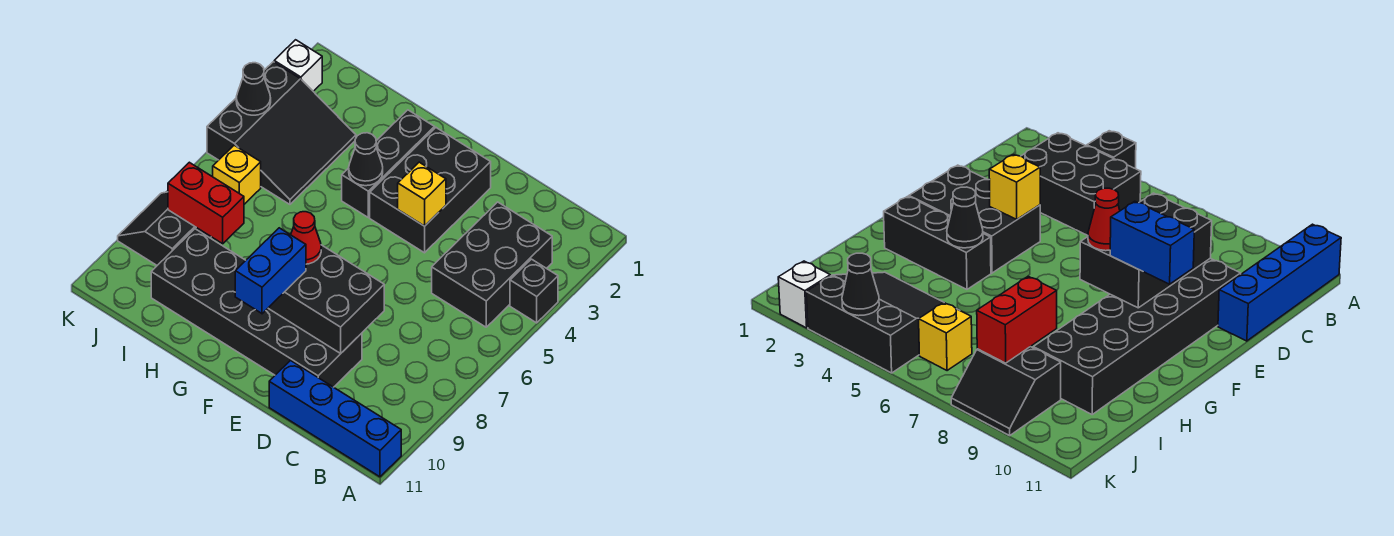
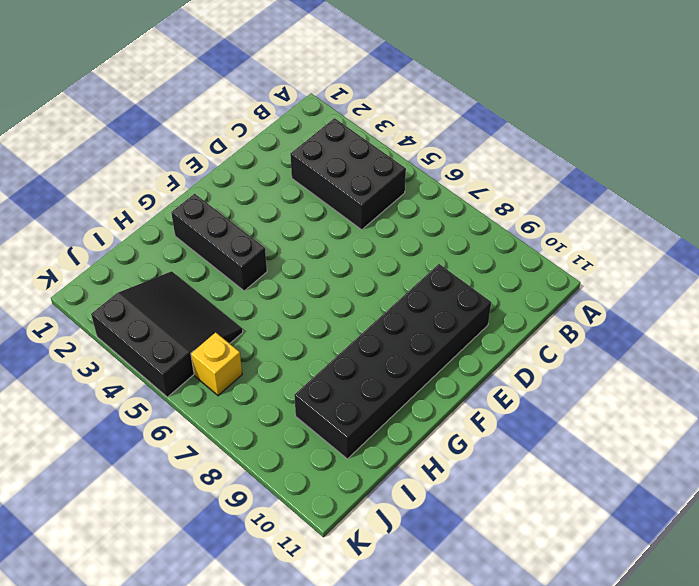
none -> black brick A4 level 1
none -> blue brick A11:D11 level 1
none -> black brick E2:F4 level 1

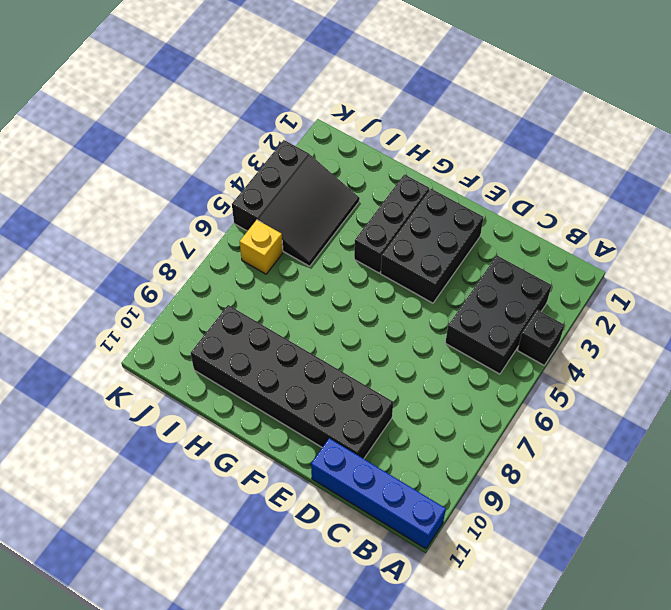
none -> black slope J8:K9 level 1 top J
none -> white brick K2 level 1
none -> black brick D8:F9 level 2

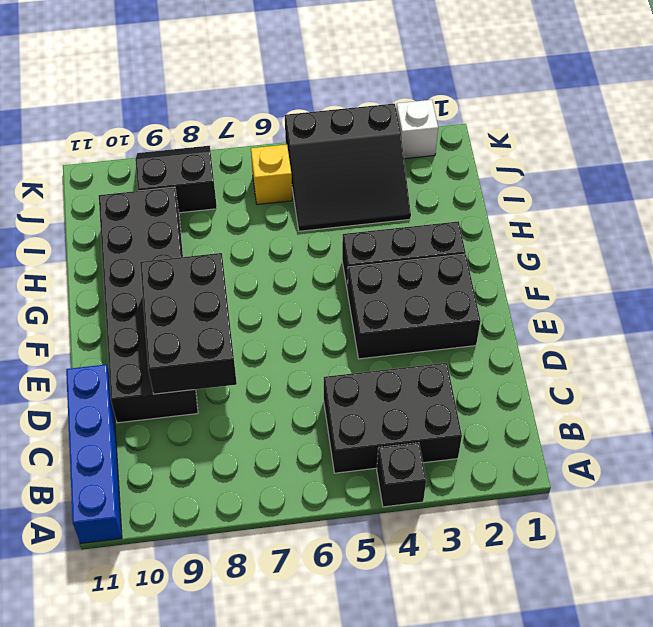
none -> yellow brick E4 level 2
none -> black cone G4 level 2
none -> red brick I8:J8 level 2

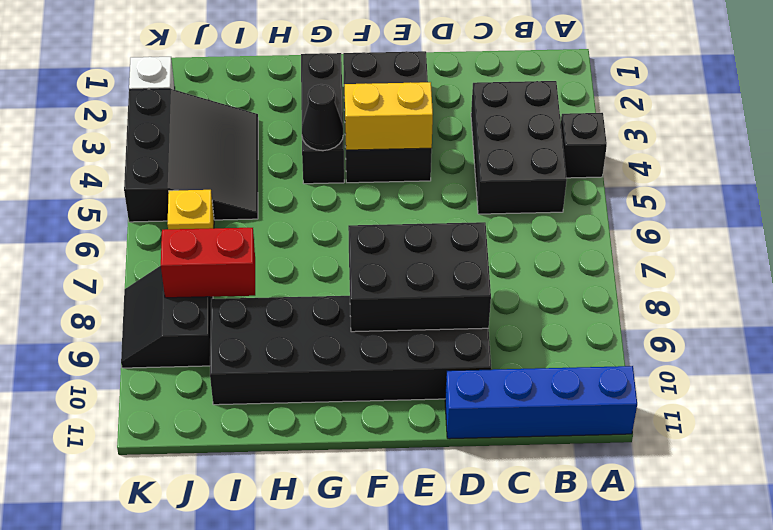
yellow brick E4:F4 level 2 -> yellow brick E4 level 2
none -> black cone K4 level 2
none -> red cone F8 level 3
none -> blue brick F9:F10 level 3

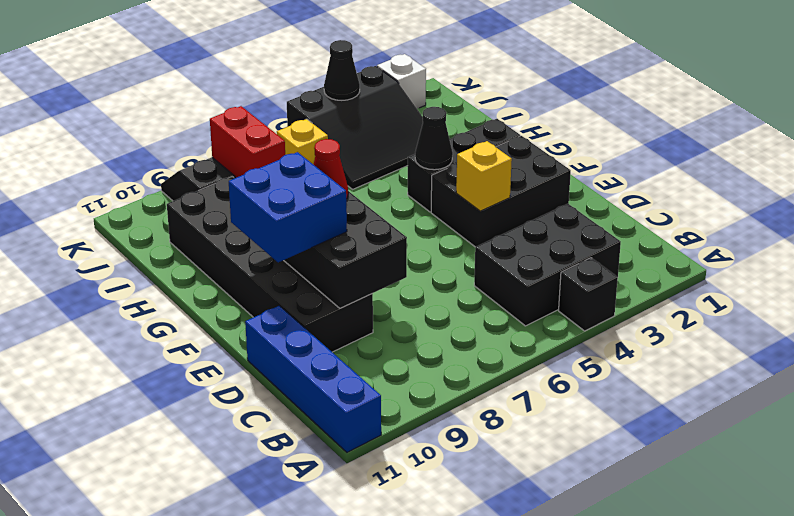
blue brick E9:F10 level 3 -> blue brick F9:F10 level 3

